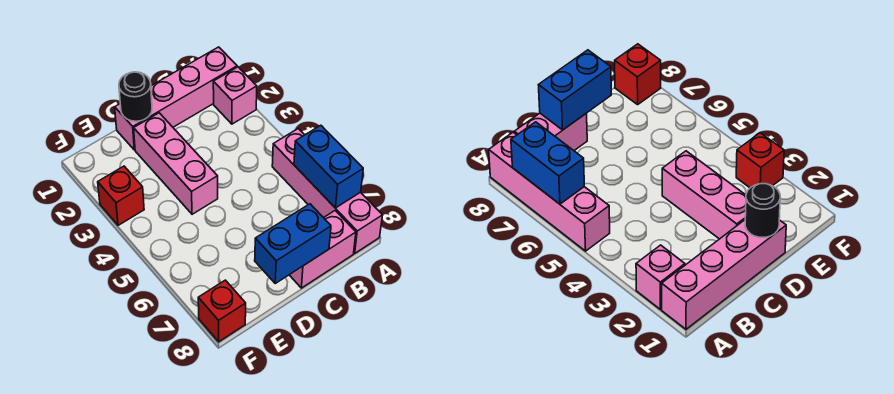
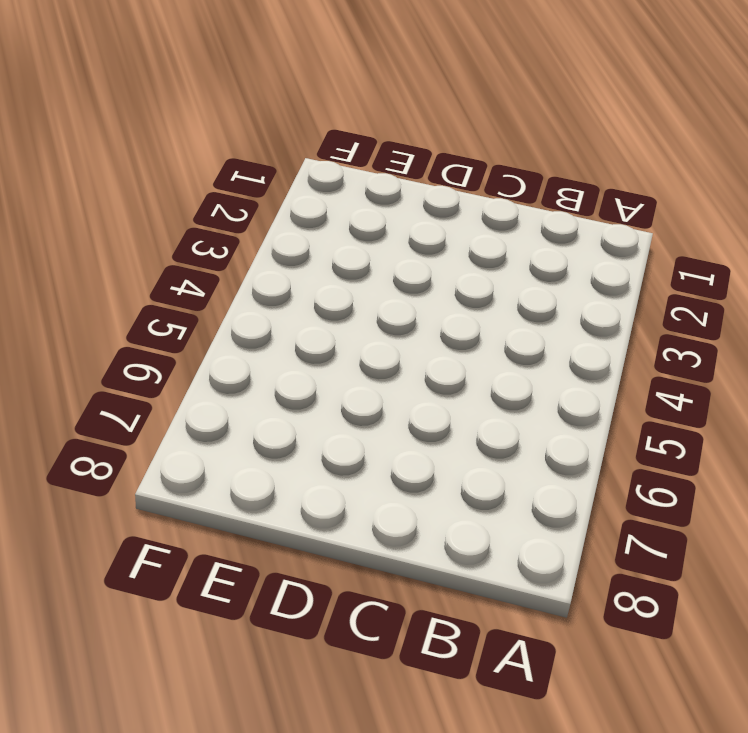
none -> pink brick A1:D1 level 1
none -> pink brick A2 level 1

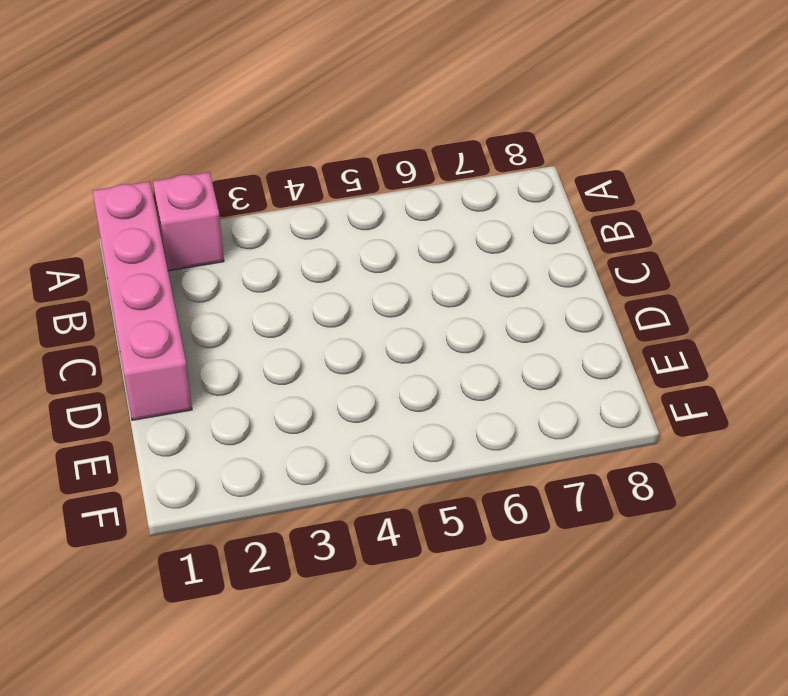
none -> pink brick A5:A8 level 1
none -> pink brick B8:C8 level 1

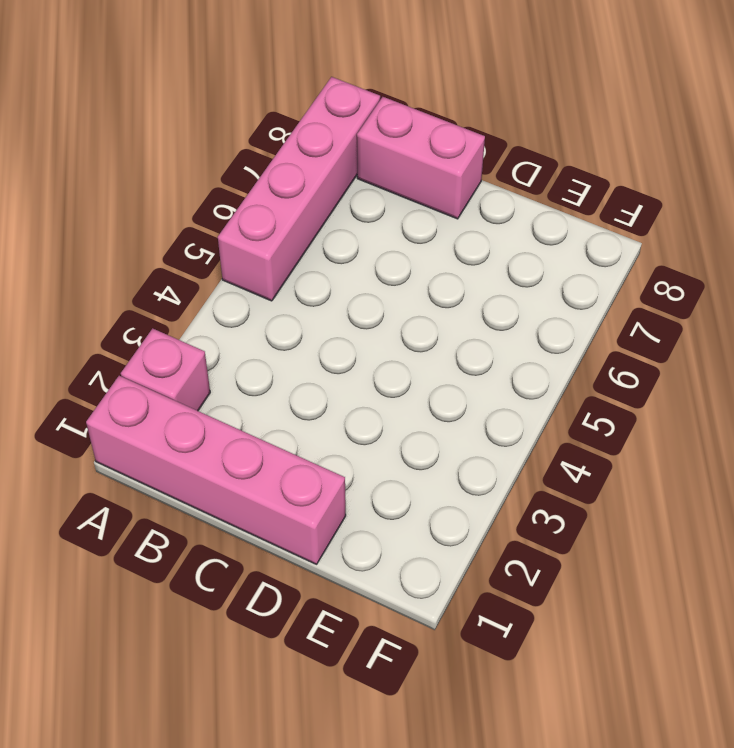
none -> pink brick D2:D4 level 1
none -> red brick F3 level 1

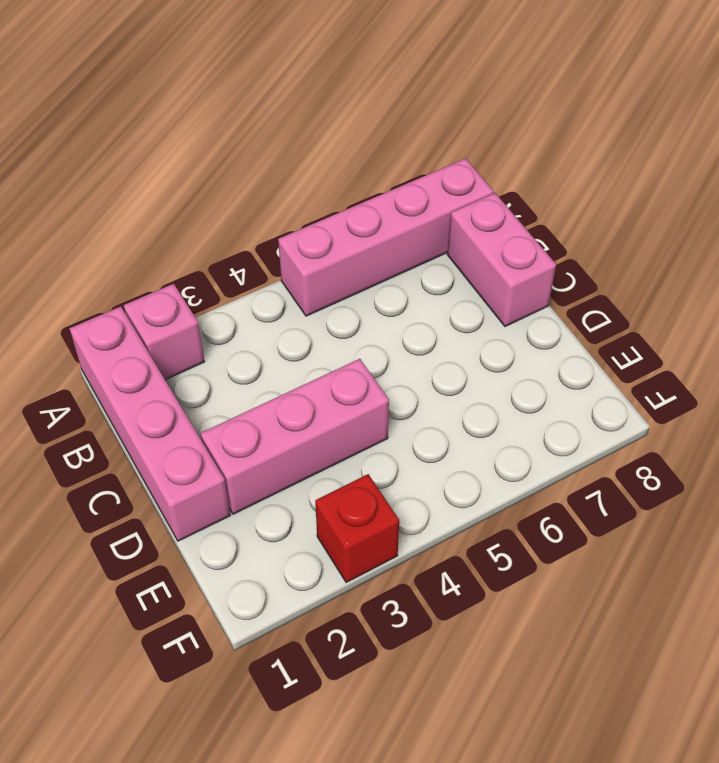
none -> red brick F8 level 1
none -> blue brick A6:A7 level 2

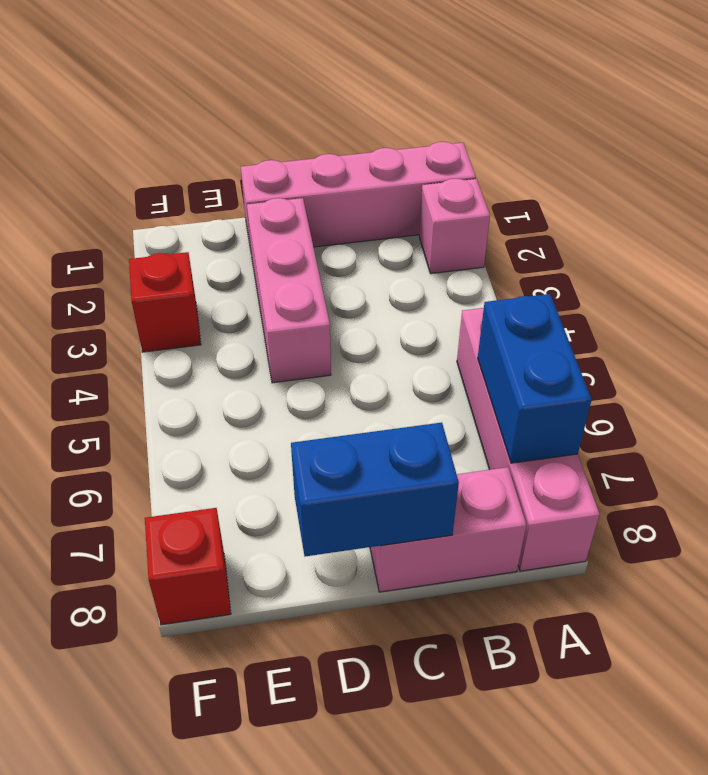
none -> black round brick D1 level 2

